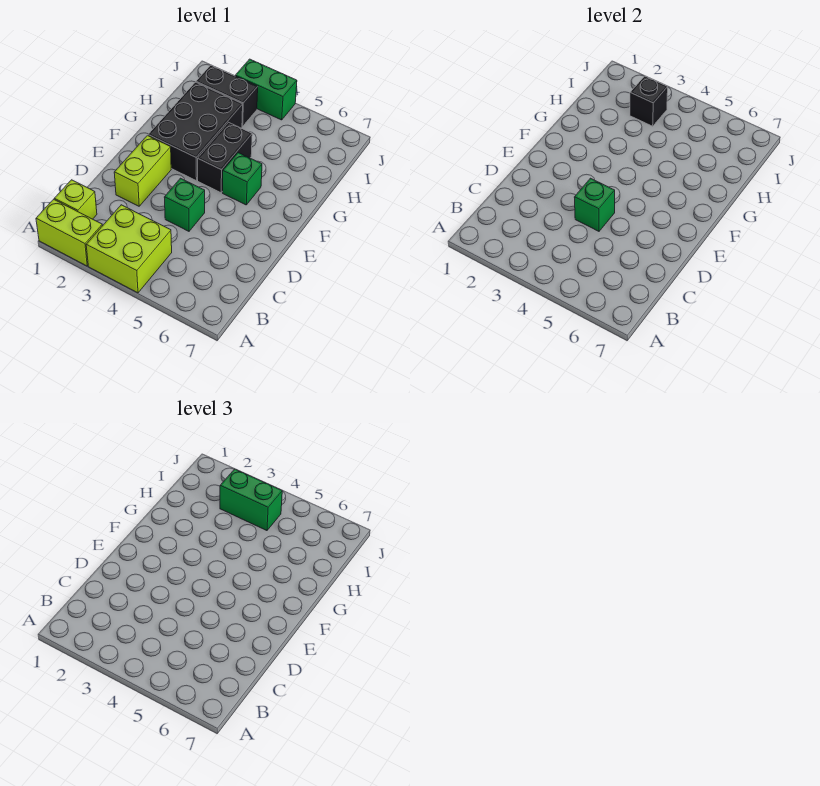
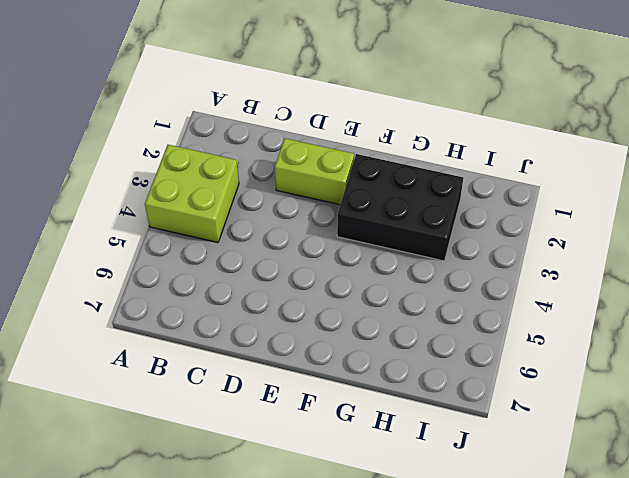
none -> lime brick A1:A2 level 1
none -> lime brick B1 level 1
none -> green brick D4 level 1

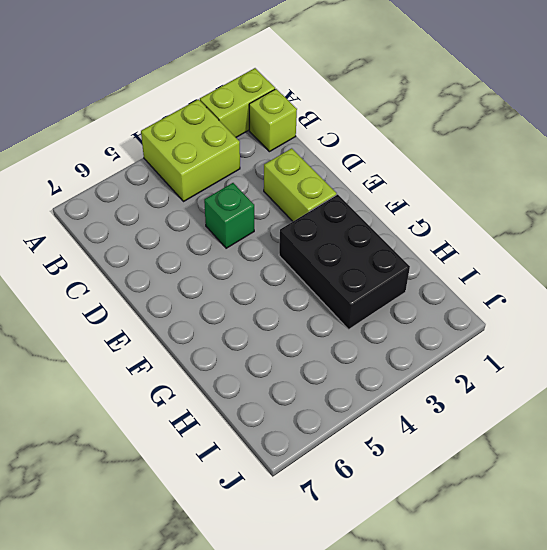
none -> black brick F4:G4 level 1
none -> green brick F5 level 1
none -> black brick I2:I3 level 1

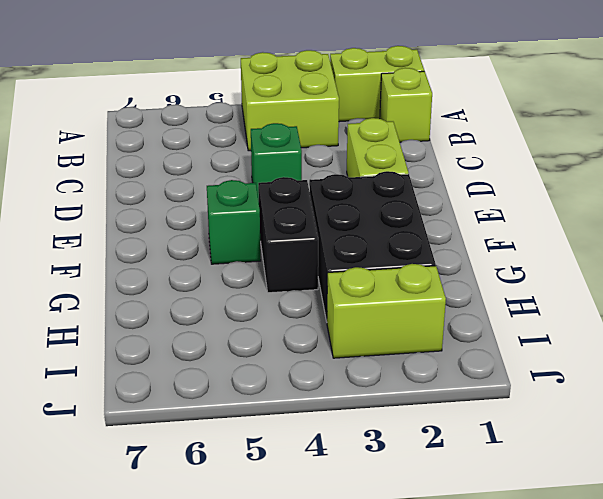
lime brick I2:I3 level 1 -> black brick I2:I3 level 1
none -> green brick J3:J4 level 1
none -> green brick D4 level 2
none -> black brick I3 level 2

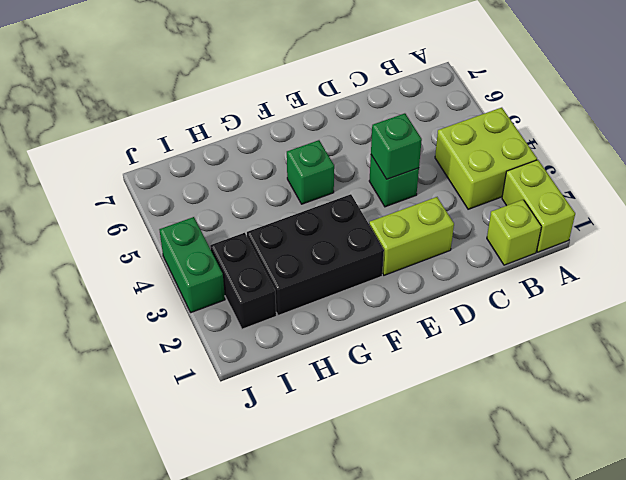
none -> black brick F4:G4 level 1
none -> black brick I3 level 2
none -> green brick I3:I4 level 3

